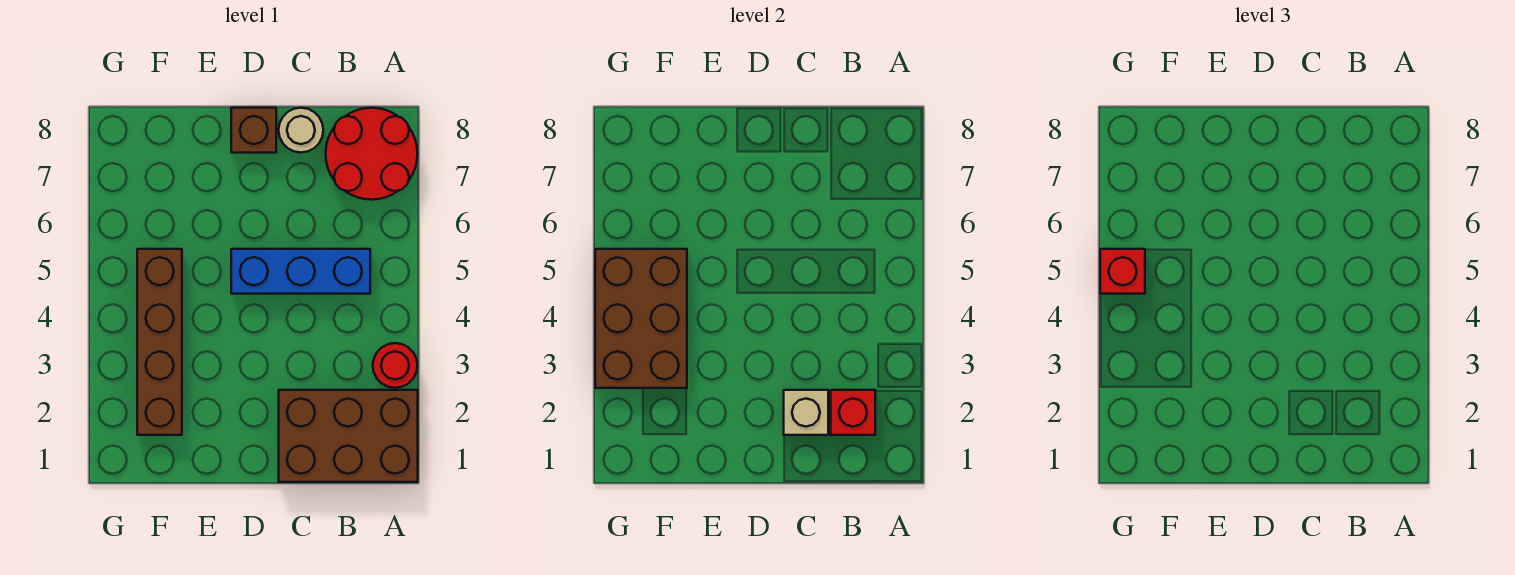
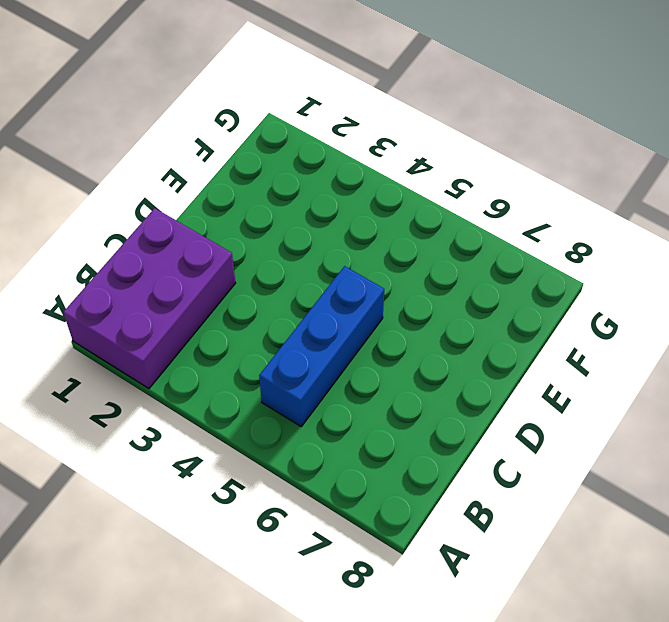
purple brick A1:C2 level 1 -> brown brick A1:C2 level 1
none -> red round brick A3 level 1
none -> red round brick A7:B8 level 1

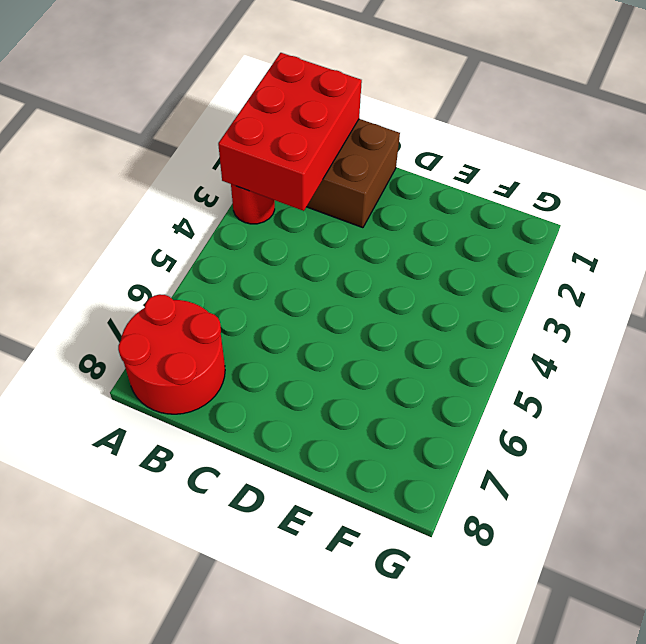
red brick A1:B3 level 2 -> red brick B2 level 2
none -> blue brick B5:D5 level 1
none -> tan round brick C8 level 1

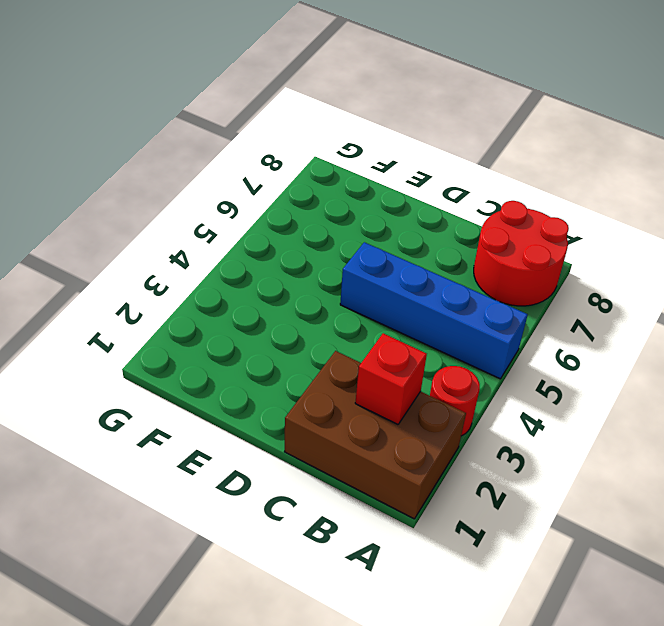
blue brick A5:D5 level 1 -> blue brick B5:D5 level 1
none -> tan round brick C8 level 1
none -> brown brick D8 level 1

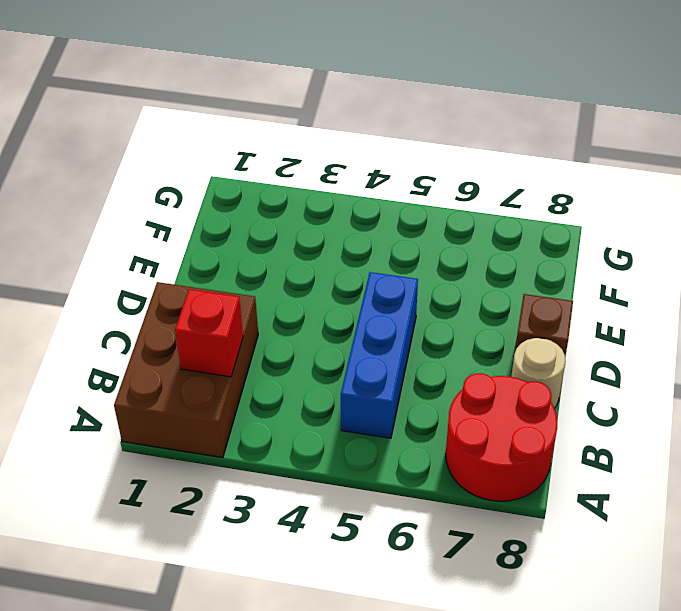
none -> red round brick A3 level 1
none -> brown brick F2:F5 level 1

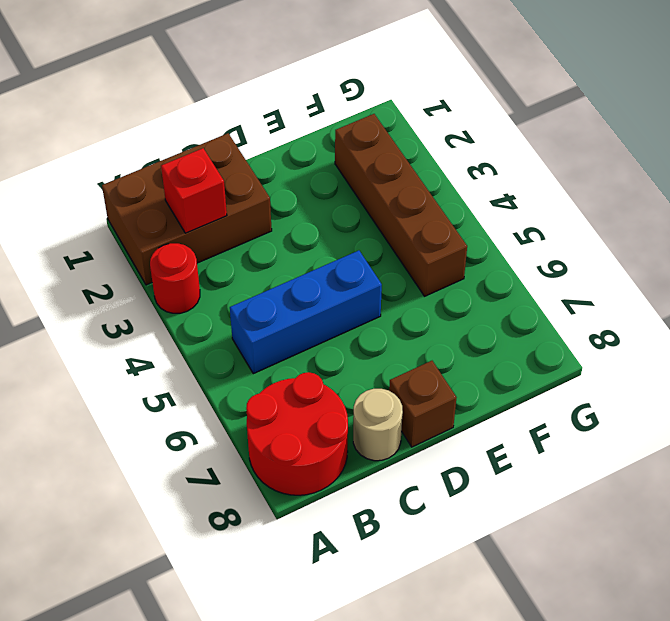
none -> tan brick C2 level 2
none -> brown brick F3:G5 level 2

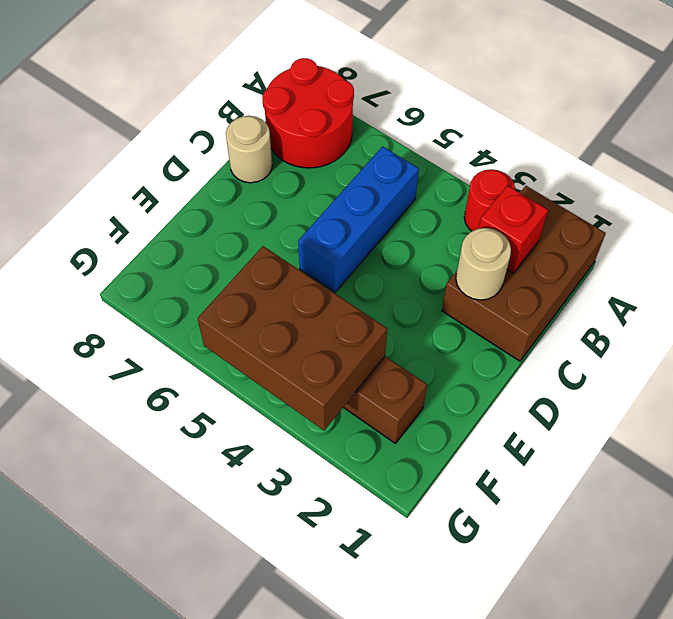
tan round brick C2 level 2 -> tan brick C2 level 2
none -> brown brick D8 level 1
none -> red brick G5 level 3

